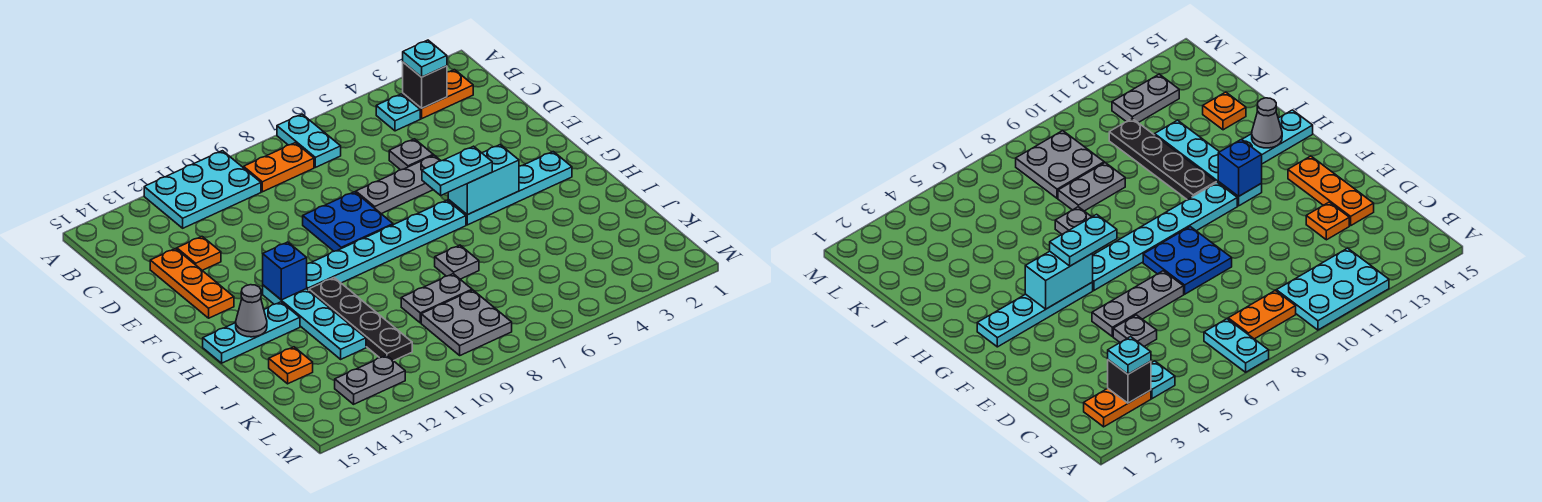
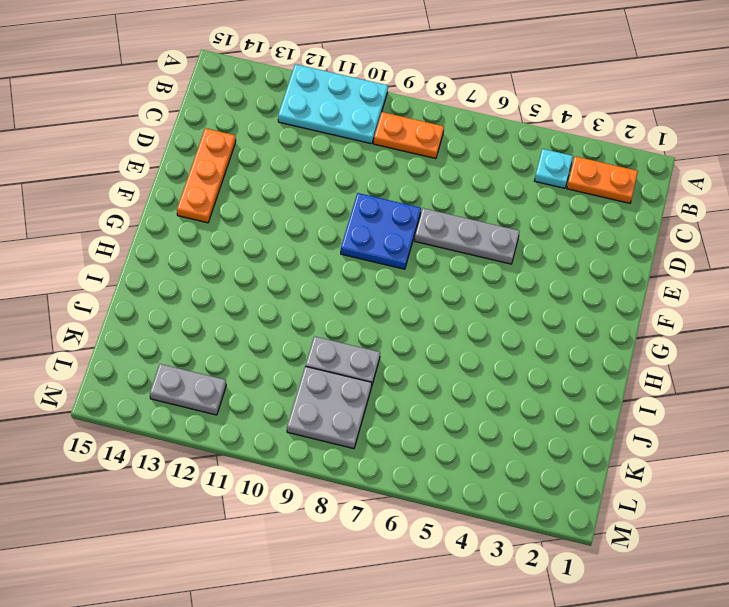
none -> cyan plate A7:B7 level 1
none -> grey plate D5 level 1
none -> orange plate D13 level 1

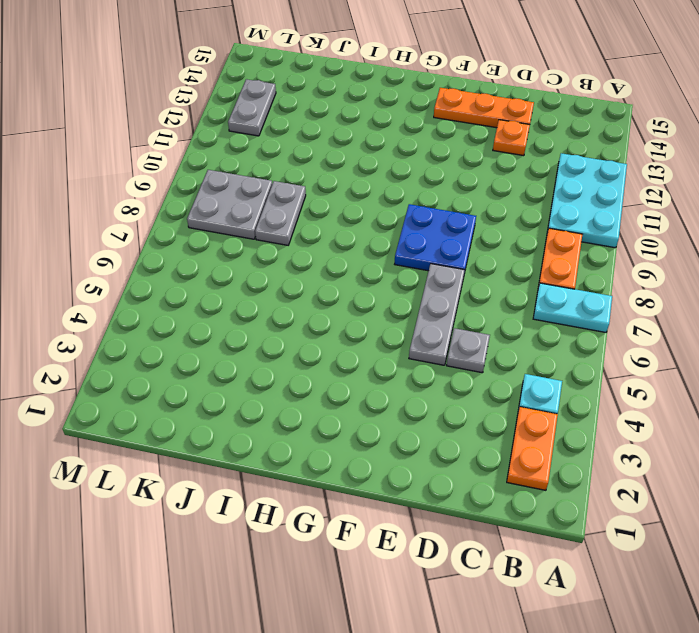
none -> cyan plate G2:G5 level 1
none -> cyan plate G6:G11 level 1
none -> cyan plate G12:J12 level 1

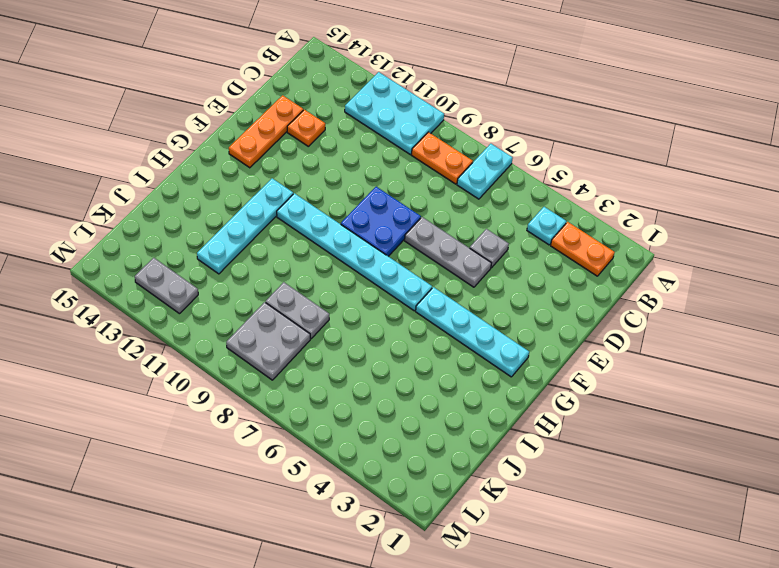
none -> black plate H11:K11 level 1
none -> cyan plate H13:H15 level 1
none -> grey plate I7 level 1

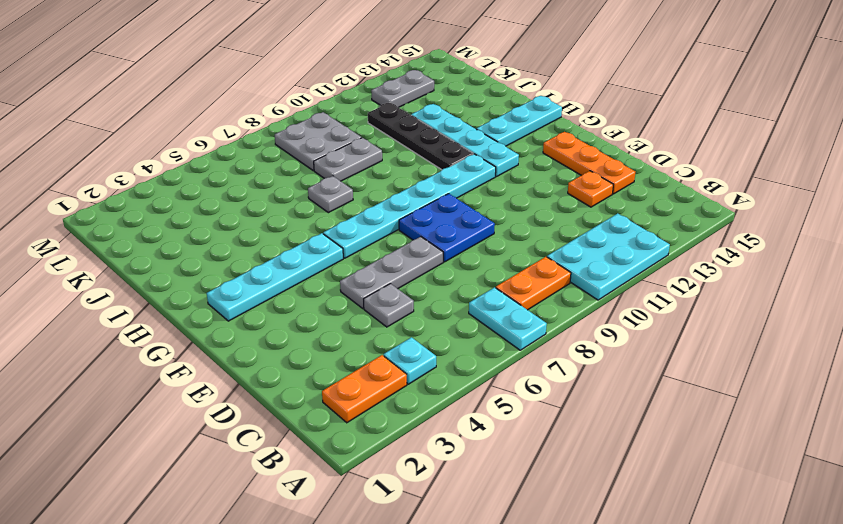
none -> orange plate J14 level 1
none -> black brick B3 level 2
none -> cyan brick G4:G5 level 2

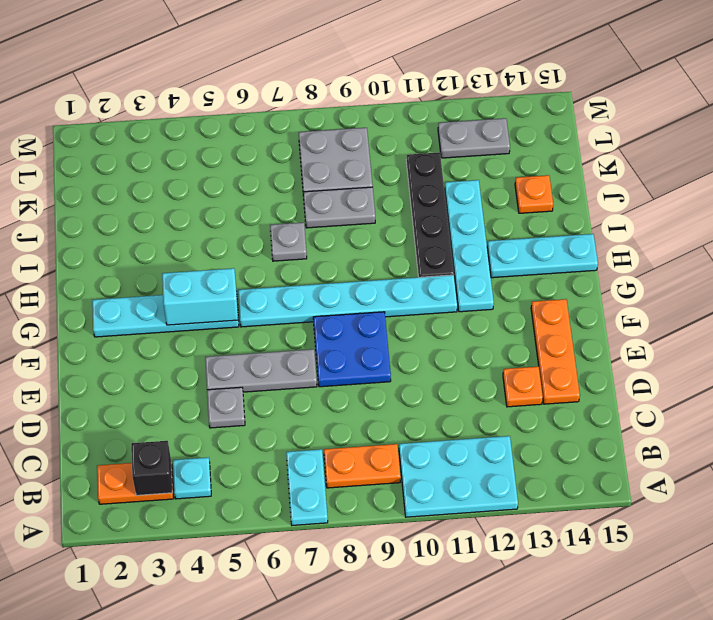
none -> blue brick G12 level 2
none -> grey cone H14 level 2
none -> cyan plate B3 level 3

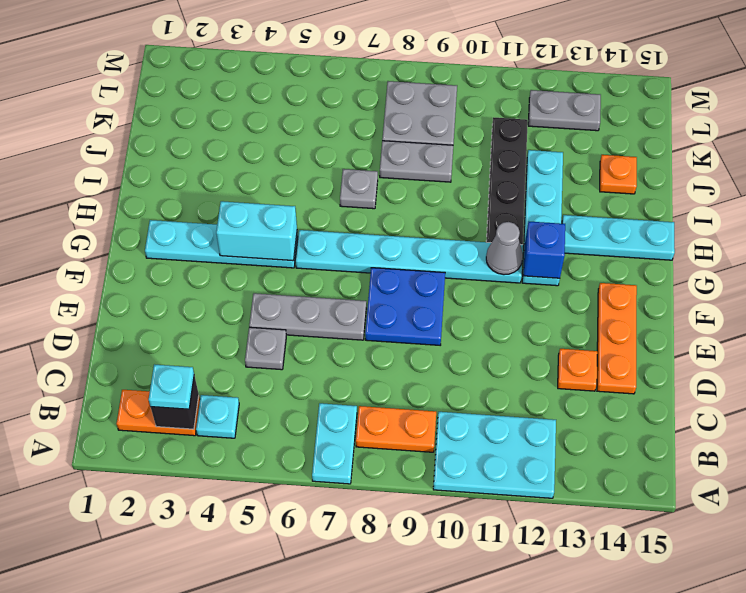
grey cone G11 level 2 -> grey cone H14 level 2
none -> cyan plate G5:G6 level 3

